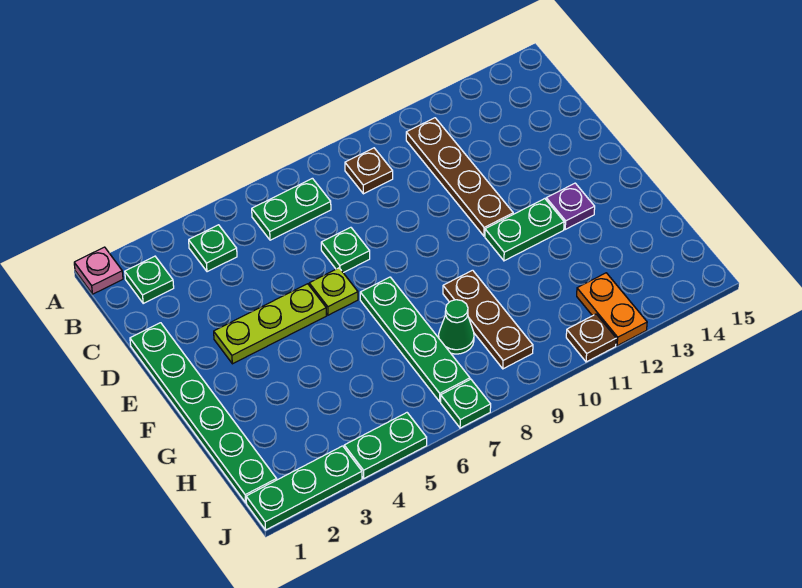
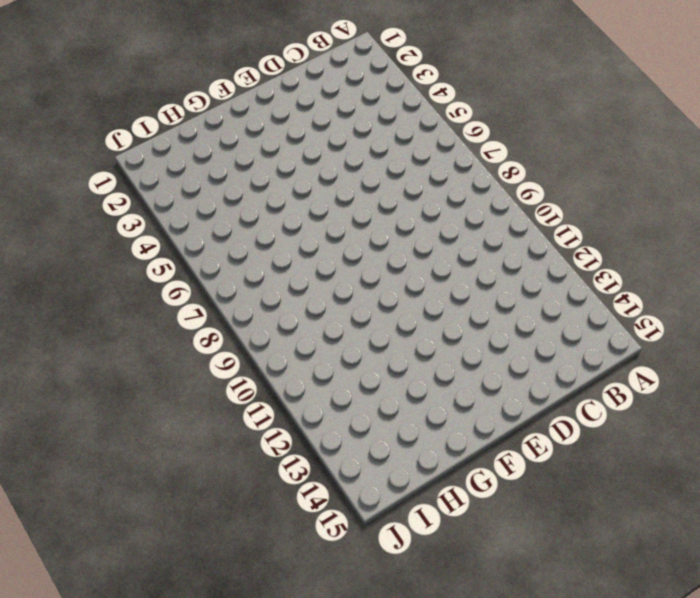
none -> pink plate A1 level 1
none -> green plate B2 level 1
none -> green plate B4 level 1

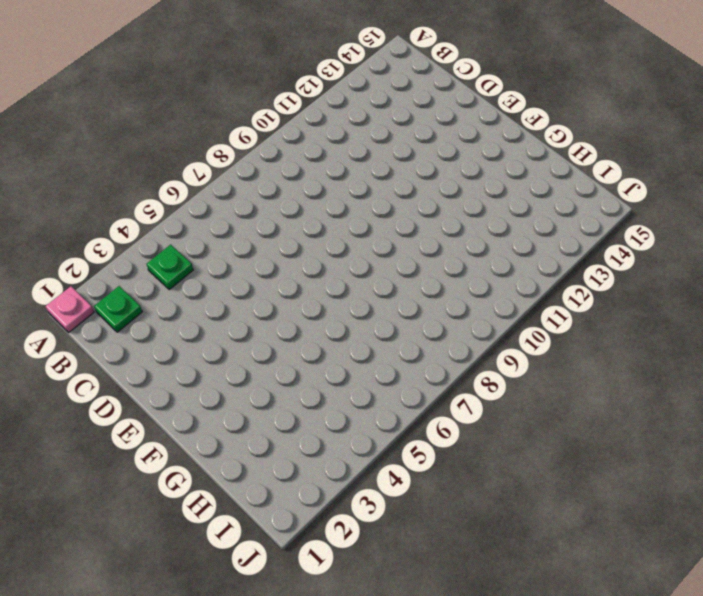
none -> green plate B6:B7 level 1
none -> brown plate B9 level 1
none -> brown plate B11:E11 level 1

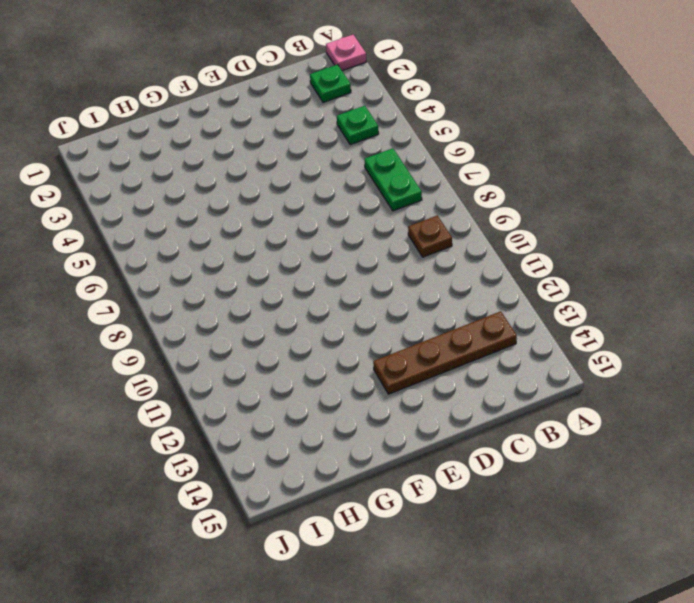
brown plate B13:E13 level 1 -> brown plate B11:E11 level 1
none -> green plate D1:I1 level 1
none -> green plate D7 level 1
none -> lime plate E3:E5 level 1

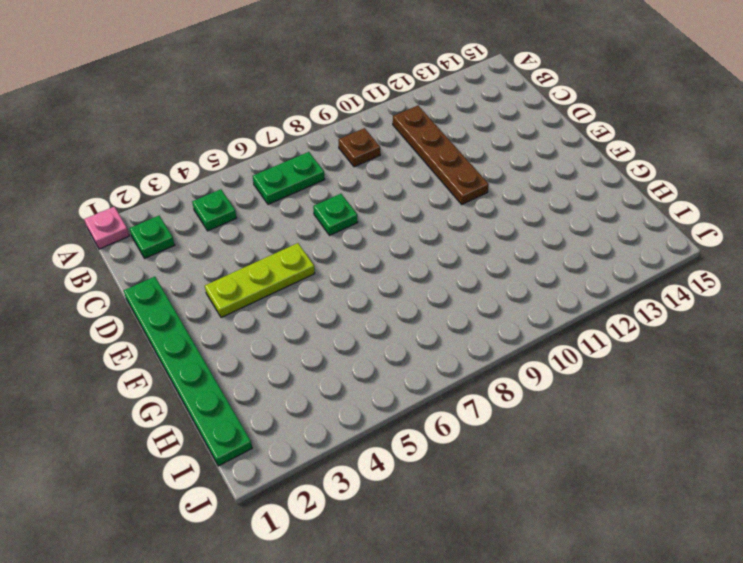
none -> lime plate E6 level 1
none -> green plate F7:I7 level 1
none -> green plate F11:F12 level 1

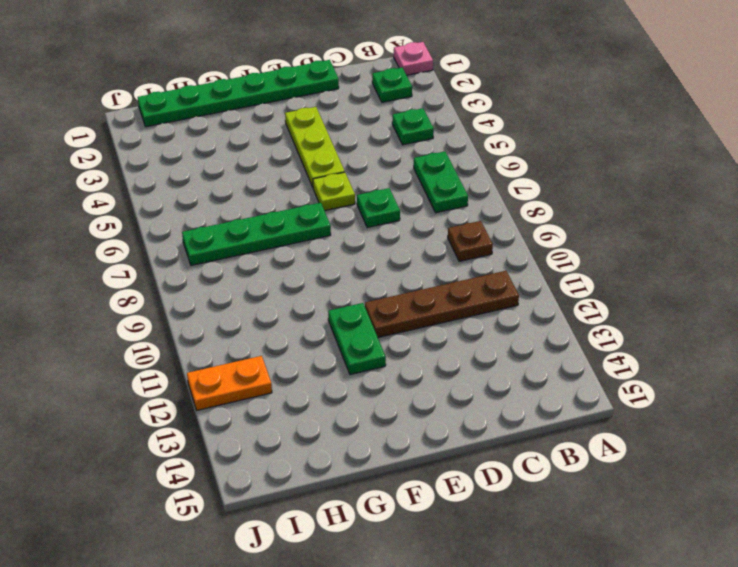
none -> purple plate F13 level 1
none -> brown plate G9:I9 level 1
none -> green cone H8 level 1

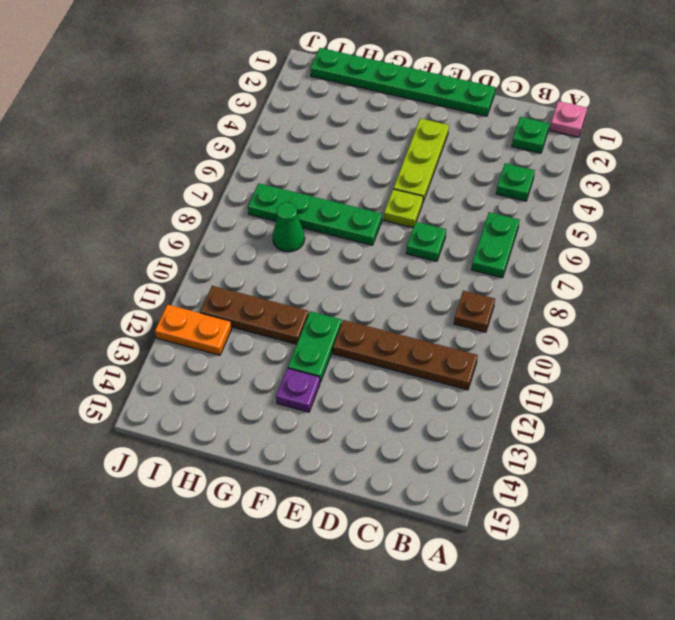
brown plate G11:I11 level 1 -> brown plate G9:I9 level 1
none -> green plate J1:J3 level 1
none -> green plate J4:J5 level 1
none -> green plate J7 level 1

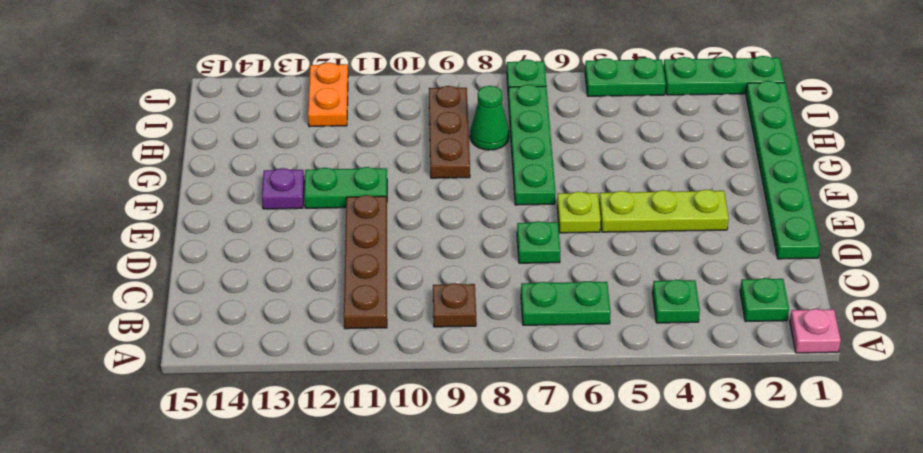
none -> brown plate J11 level 1

